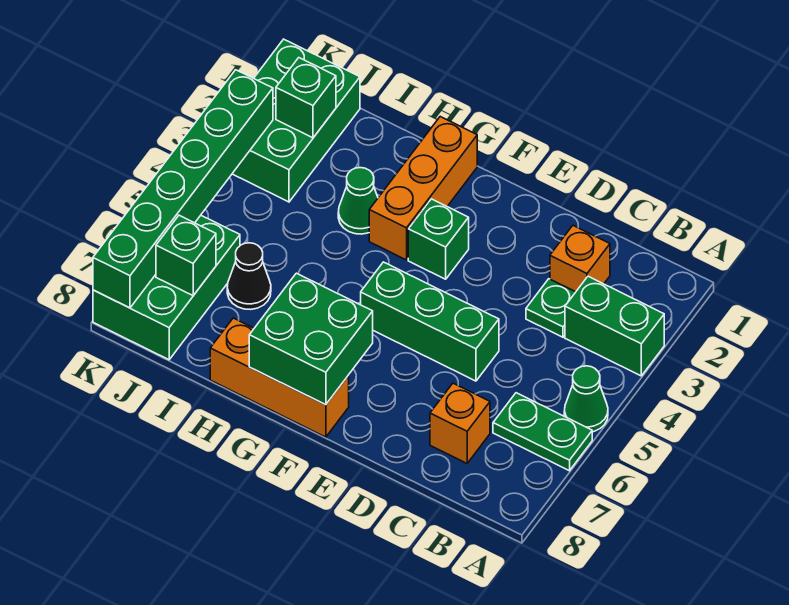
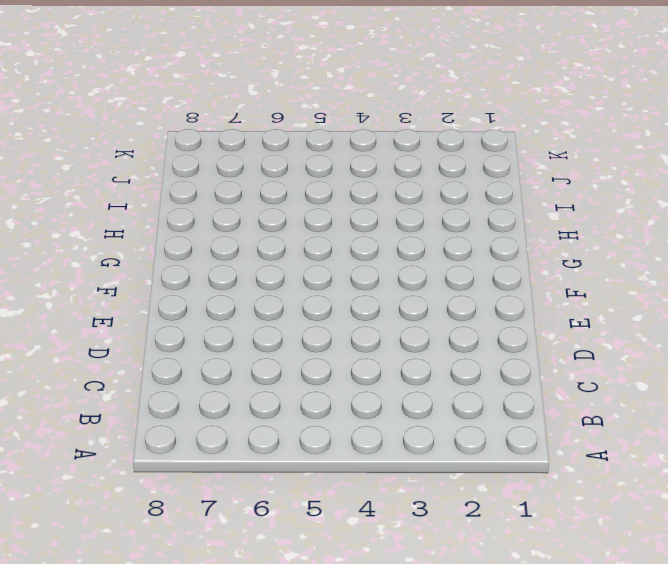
none -> green brick A3:B3 level 1
none -> green cone A5 level 1
none -> green plate A6:B6 level 1

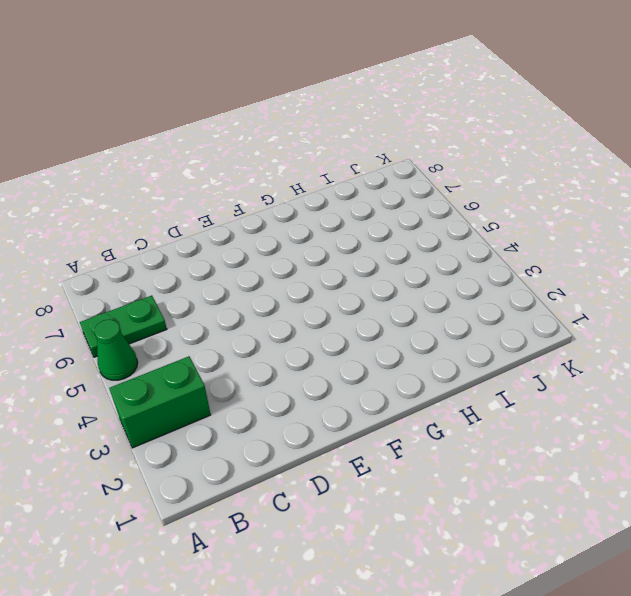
none -> orange brick C2 level 1
none -> green plate C3 level 1
none -> orange brick C7 level 1

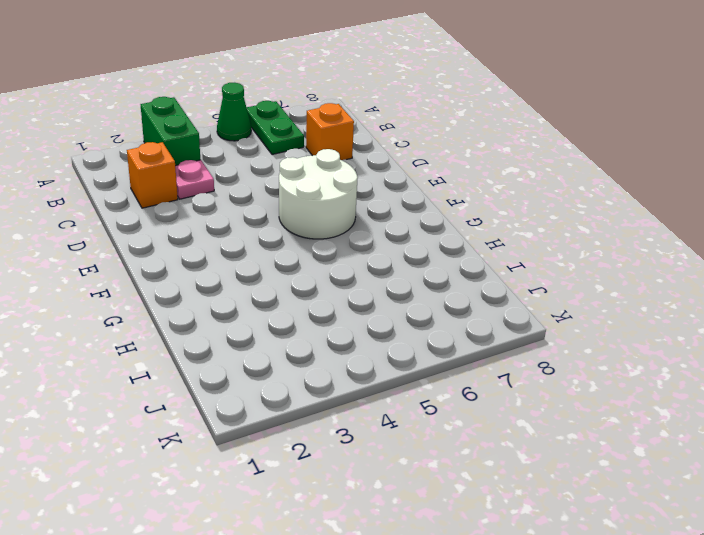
pink plate C3 level 1 -> green plate C3 level 1
white round brick E5:F6 level 1 -> green brick D5:F5 level 1
none -> green brick F3 level 1
none -> orange brick F8:H8 level 1
none -> orange brick G1:G3 level 1

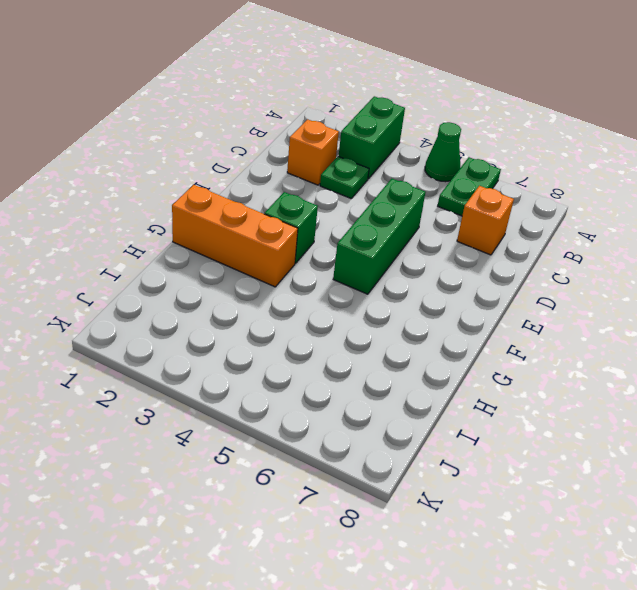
none -> orange brick F8:H8 level 1
none -> green cone H3 level 1
none -> black cone I6 level 1

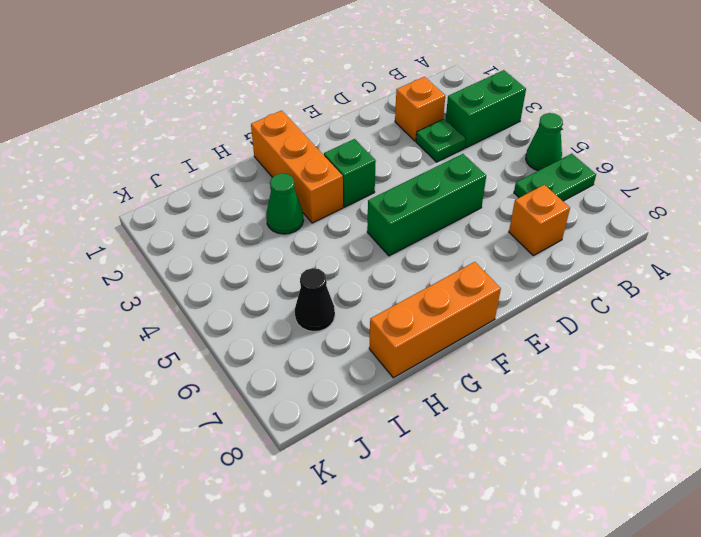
none -> green brick J1:K3 level 1
none -> green brick J6:K8 level 1
none -> green brick F7:G8 level 2

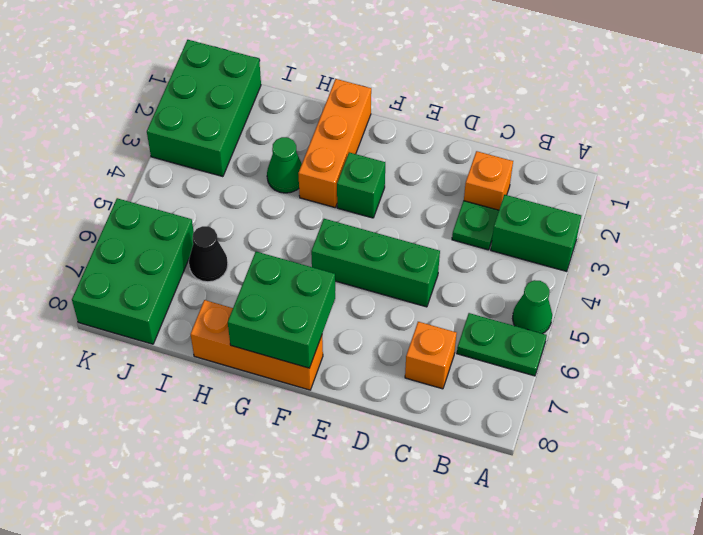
none -> green brick J2 level 2
none -> green brick J7 level 2
none -> green brick K3:K8 level 2

